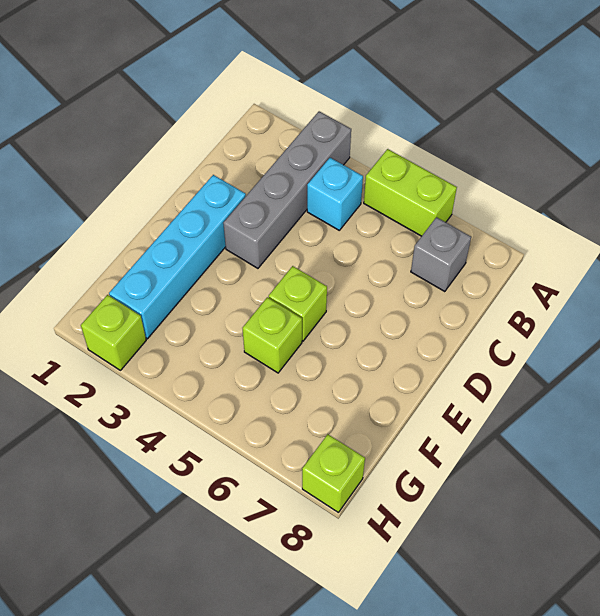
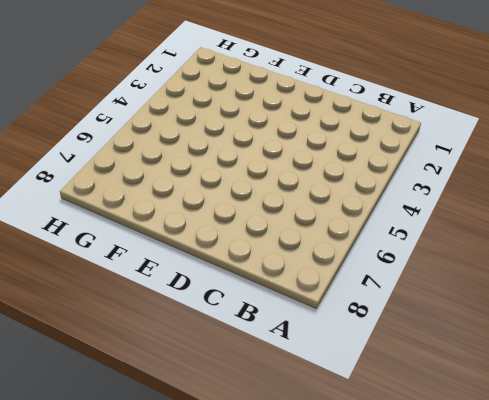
none -> grey brick A3:D3 level 1
none -> lime brick A5:A6 level 1

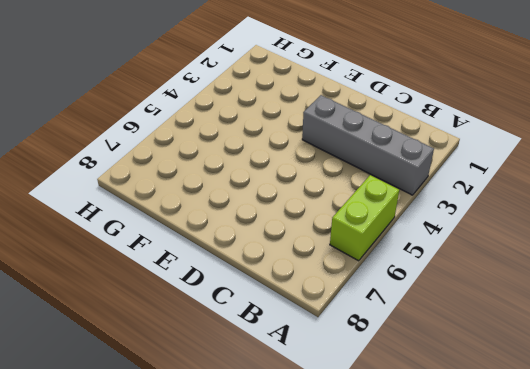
none -> cyan brick B4 level 1
none -> grey brick B7 level 1

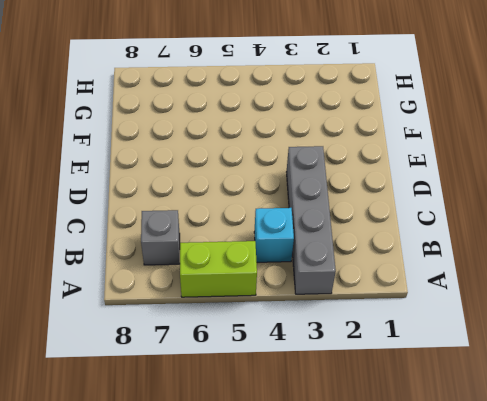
none -> cyan brick D2:G2 level 1
none -> lime brick E5 level 1

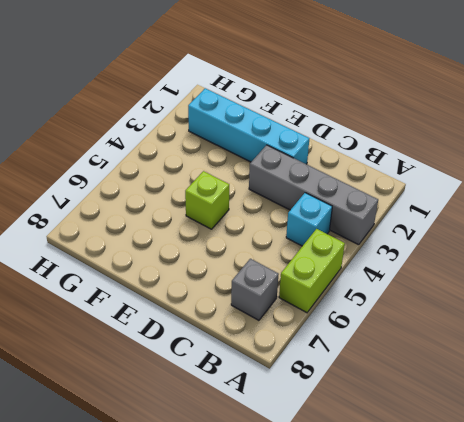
none -> lime brick F5 level 1
none -> lime brick H2 level 1

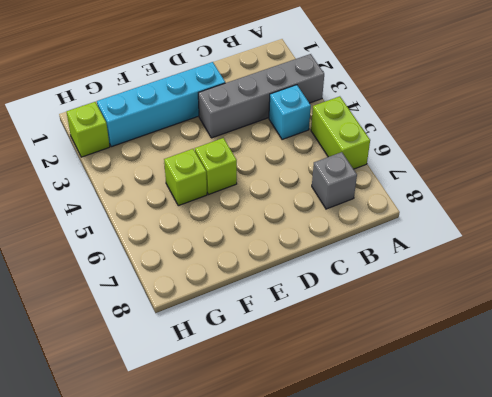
none -> lime brick H8 level 1

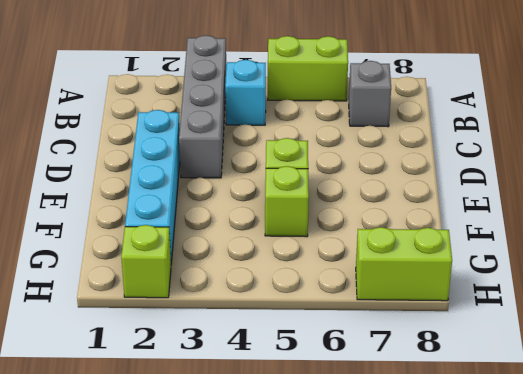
lime brick H7:H8 level 1 -> lime brick H8 level 1

